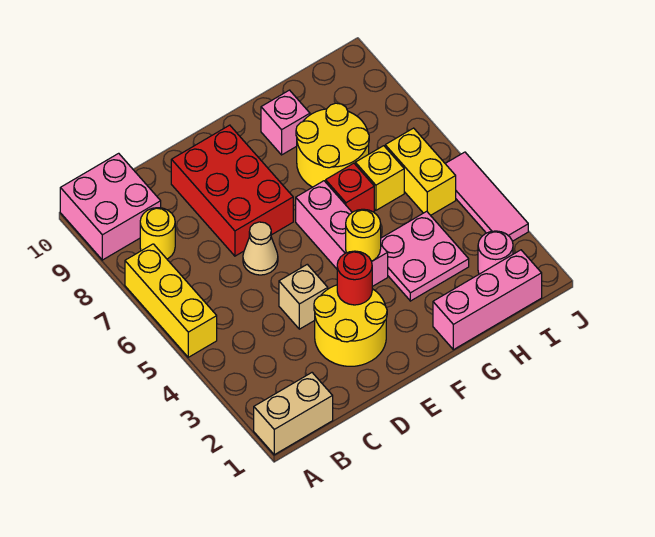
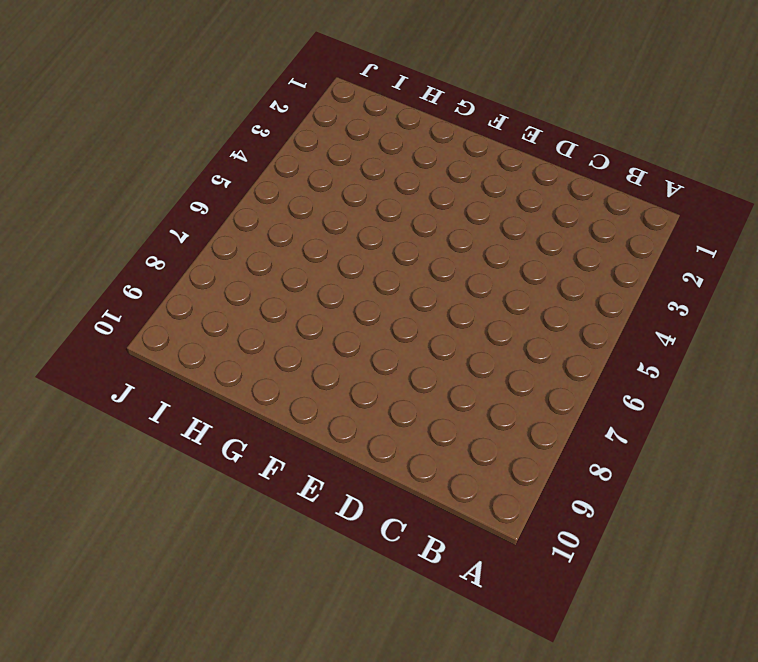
none -> tan brick A1:B1 level 1
none -> yellow brick A5:A7 level 1
none -> pink brick A9:B10 level 1

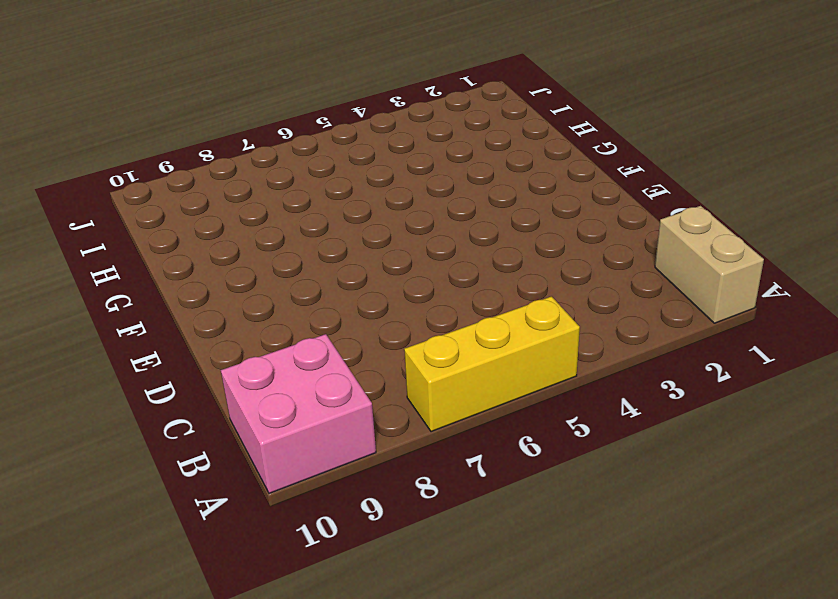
none -> yellow round brick B8 level 1
none -> yellow round brick D2:E3 level 1
none -> tan brick D4 level 1

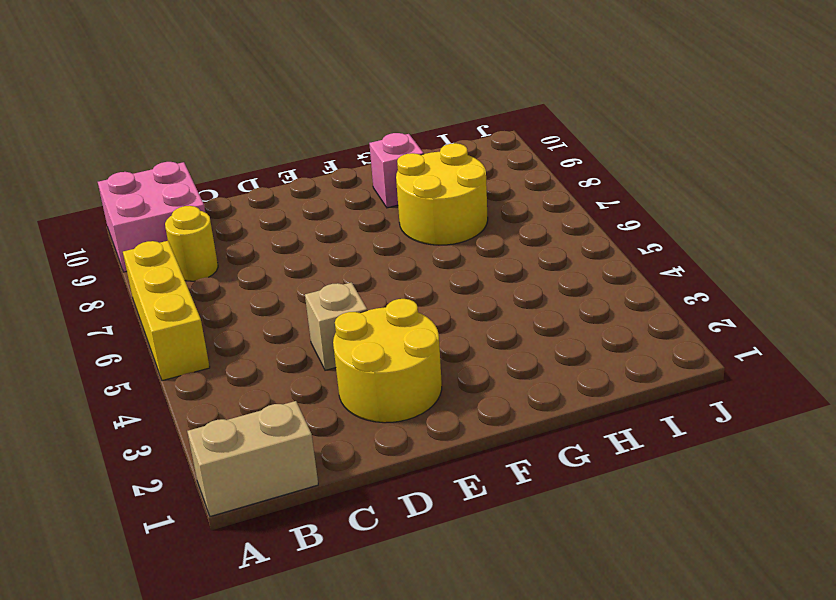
none -> tan cone D6 level 1
none -> red brick D7:E9 level 1
none -> pink brick F4:F6 level 1

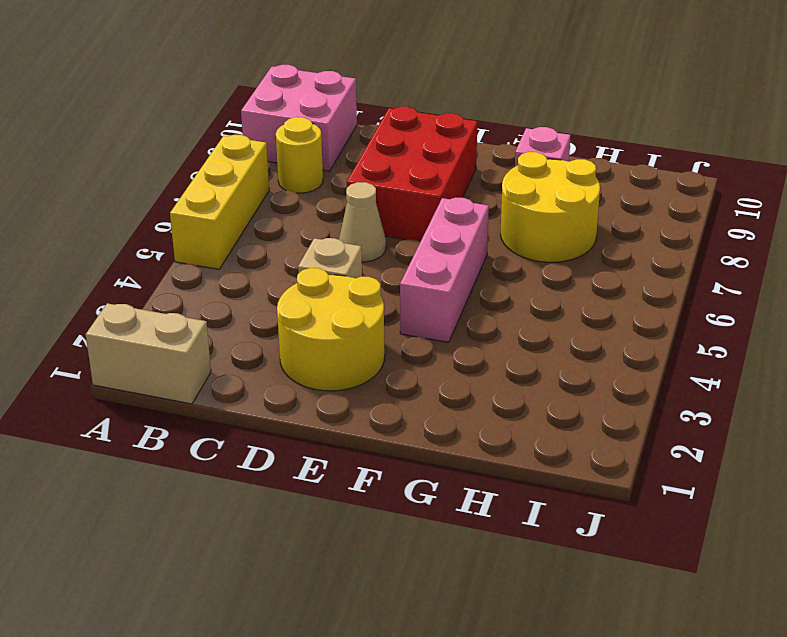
none -> pink brick G1:I1 level 1
none -> pink plate G3:H4 level 1
none -> red brick G6 level 1

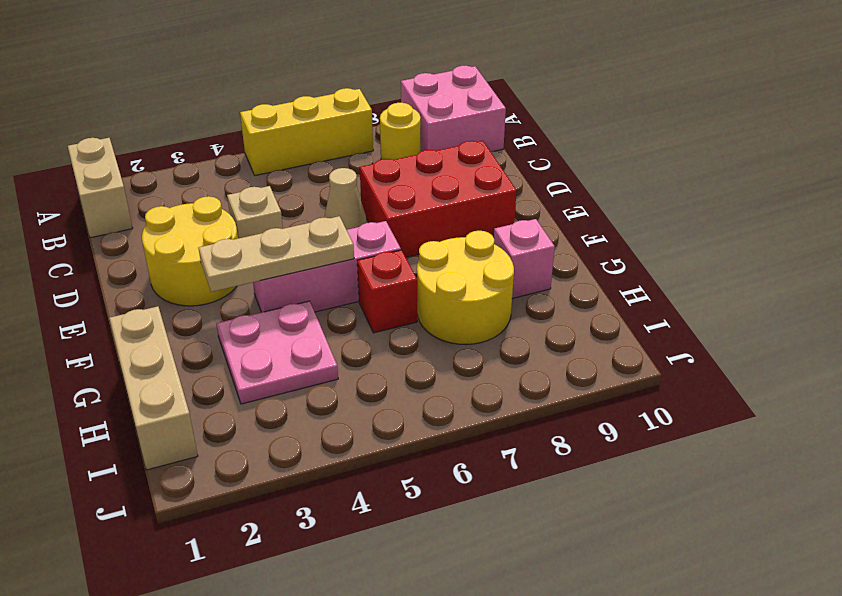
tan plate F3:F5 level 2 -> yellow round brick F4 level 2
tan brick G1:I1 level 1 -> pink brick G1:I1 level 1
none -> yellow brick H6 level 1
none -> pink round brick I2 level 1
none -> yellow brick I5:I6 level 1

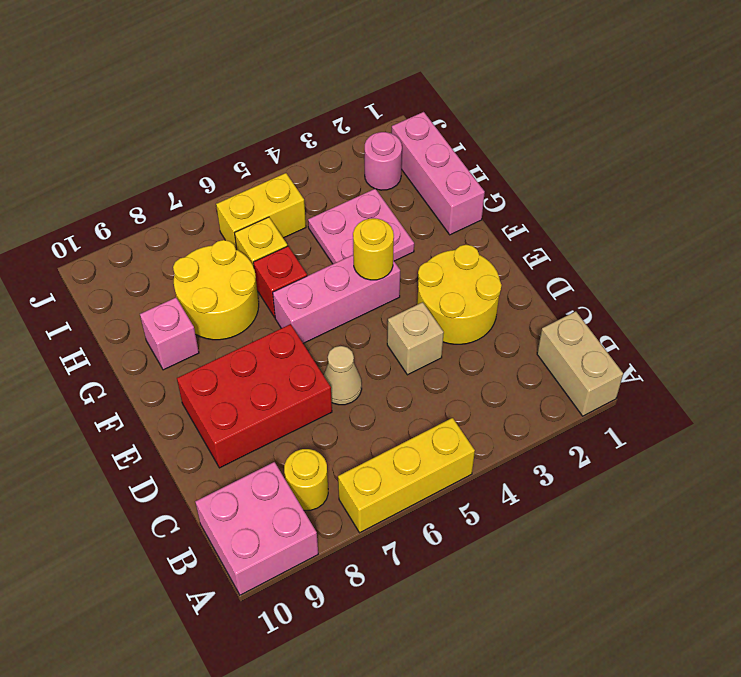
none -> pink tile J3:J5 level 1
none -> red round brick E3 level 2

